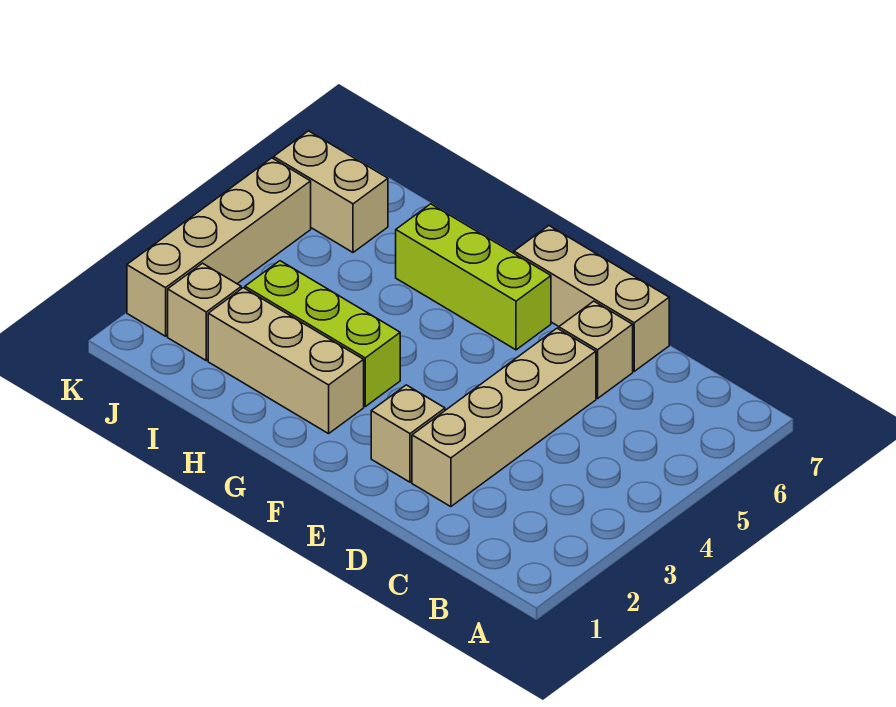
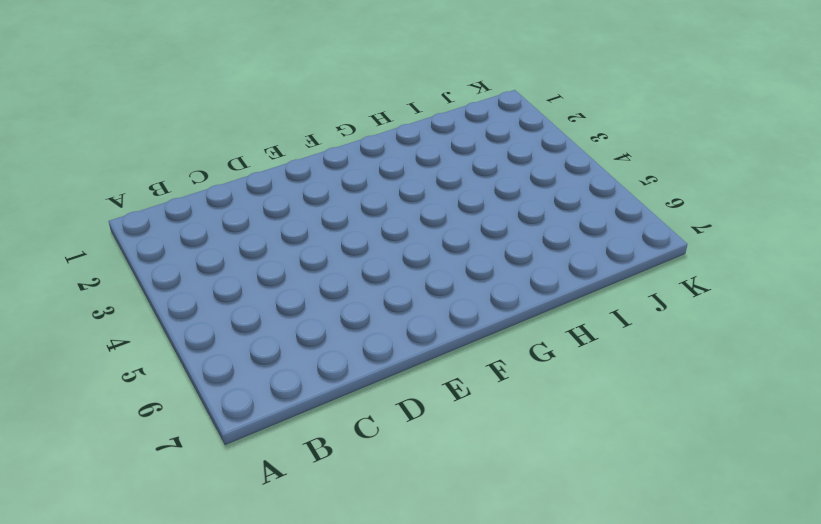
none -> tan brick D2:D5 level 1
none -> tan brick D6 level 1

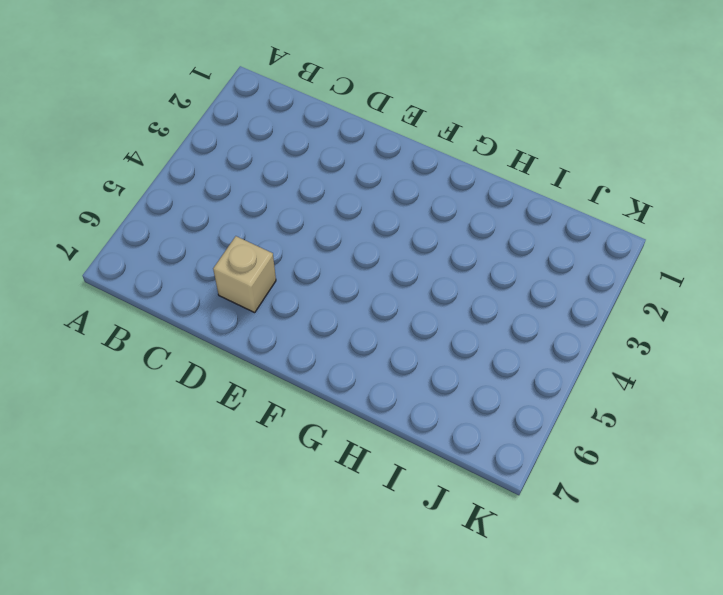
none -> tan brick D2:D5 level 1
none -> tan brick D7:F7 level 1

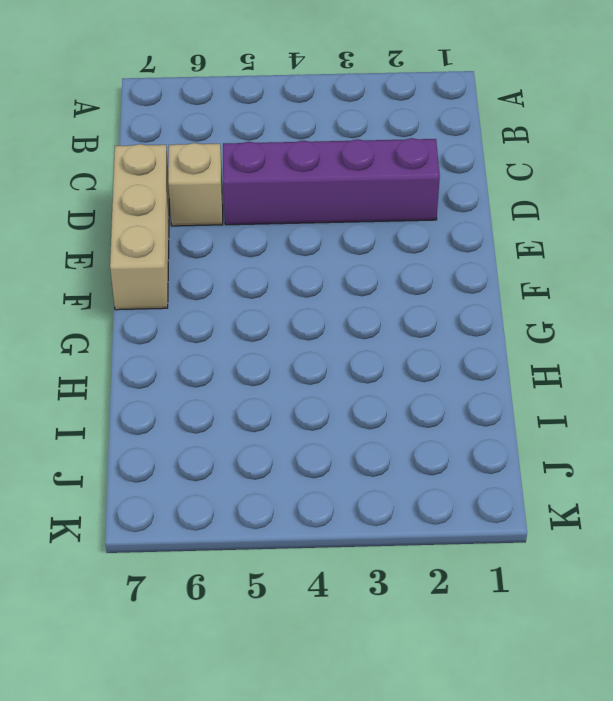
purple brick D2:D5 level 1 -> tan brick D2:D5 level 1
none -> tan brick E2 level 1
none -> lime brick F6:H6 level 1

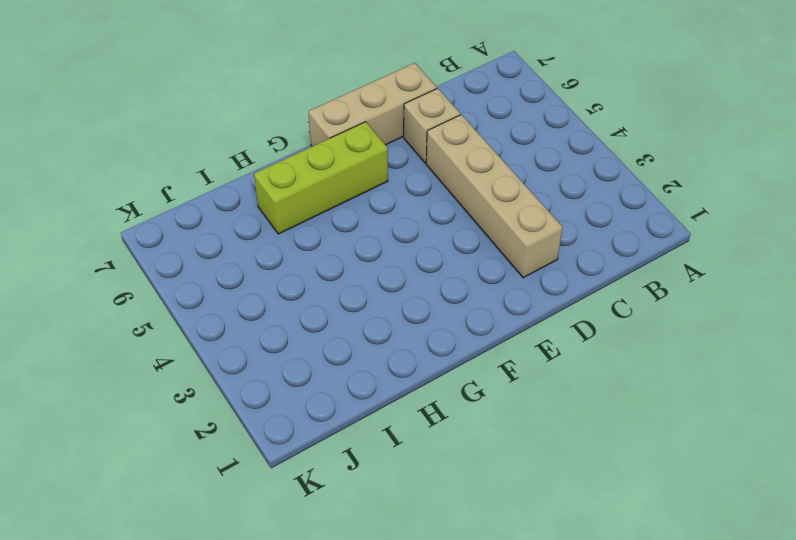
none -> tan brick E2 level 1
none -> tan brick G2:I2 level 1

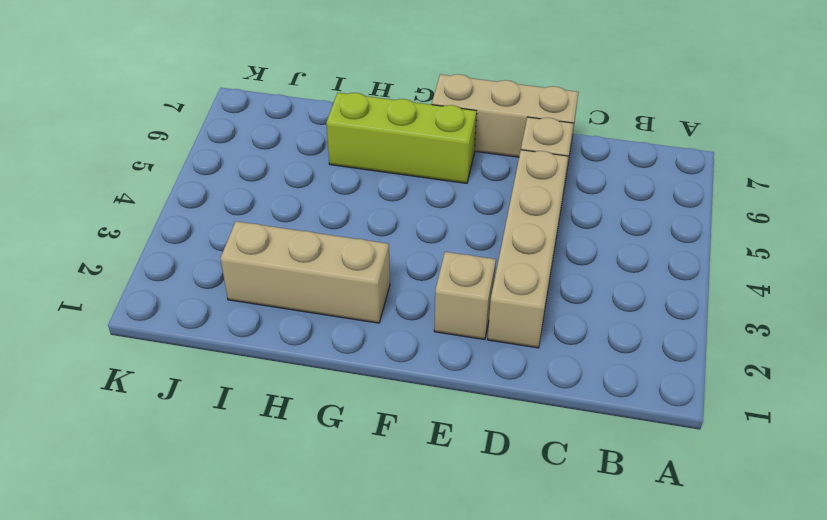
none -> lime brick G3:I3 level 1
none -> tan brick J2 level 1

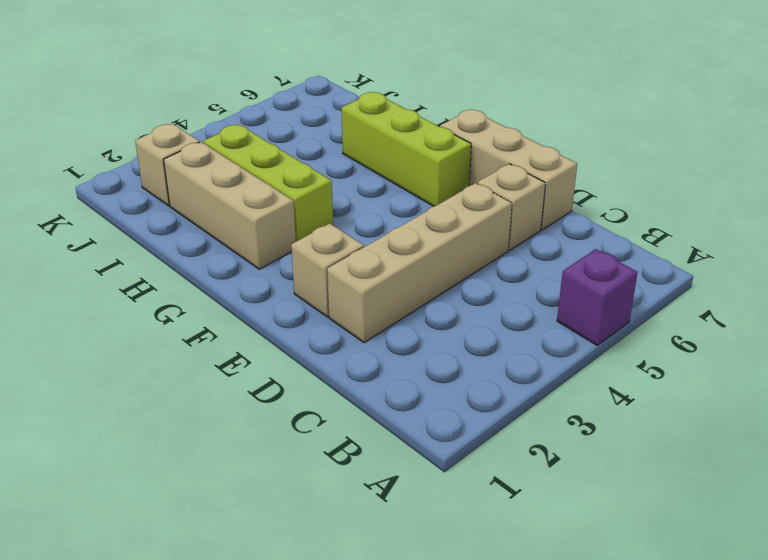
purple brick A5 level 1 -> none
none -> tan brick J6:K6 level 1
none -> tan brick K2:K5 level 1

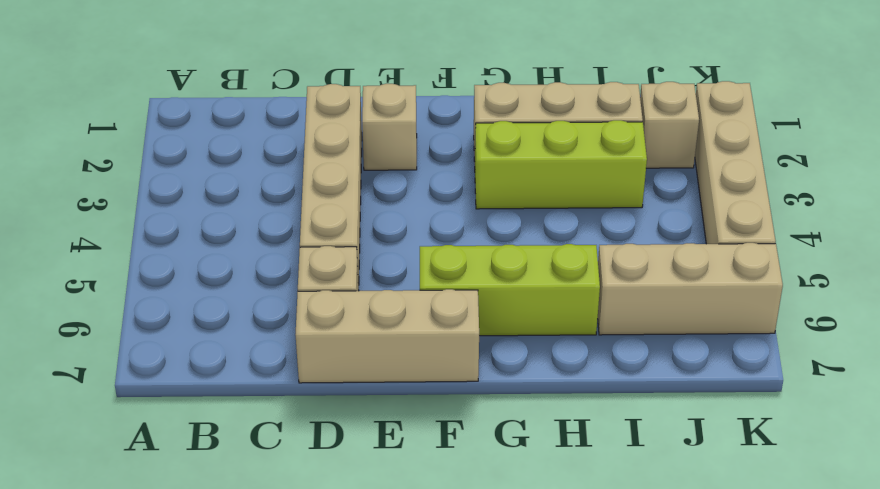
tan brick I6:K6 level 1 -> tan brick J6:K6 level 1

